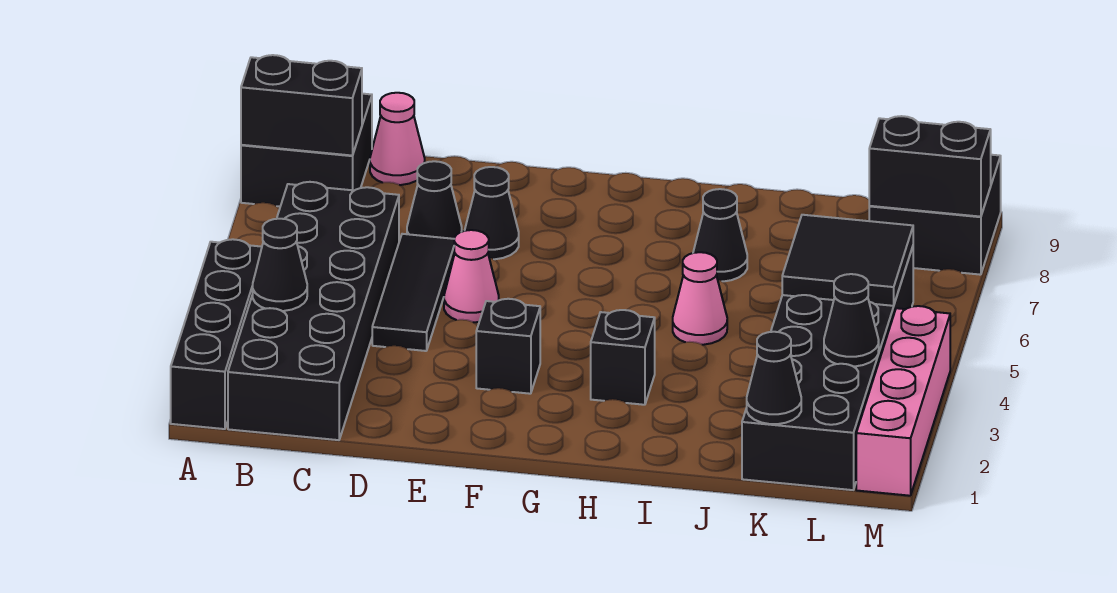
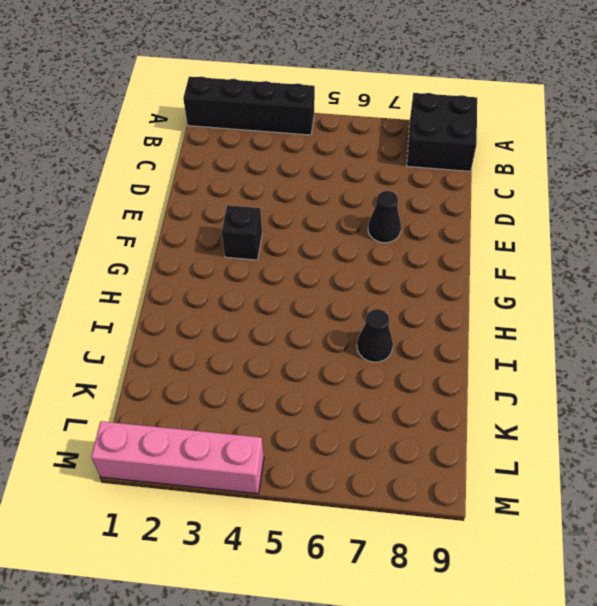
none -> black brick B1:C6 level 1
none -> pink cone C9 level 1
none -> black tile D4:D6 level 1

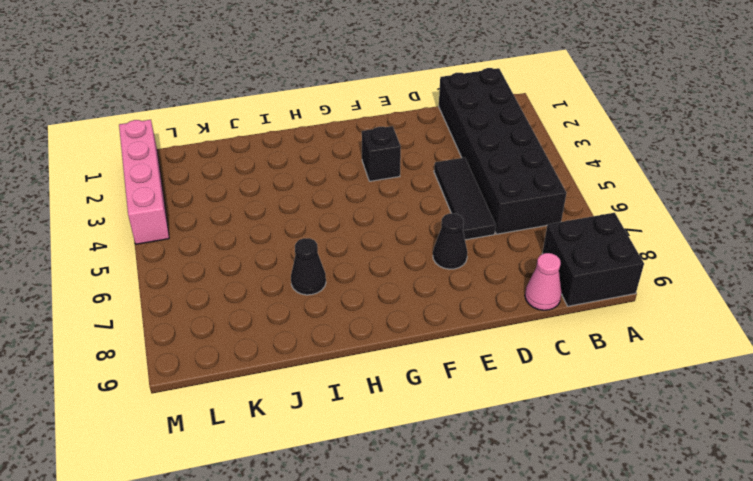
none -> black brick A1:A4 level 1
none -> black cone D7 level 1
none -> pink cone E5 level 1

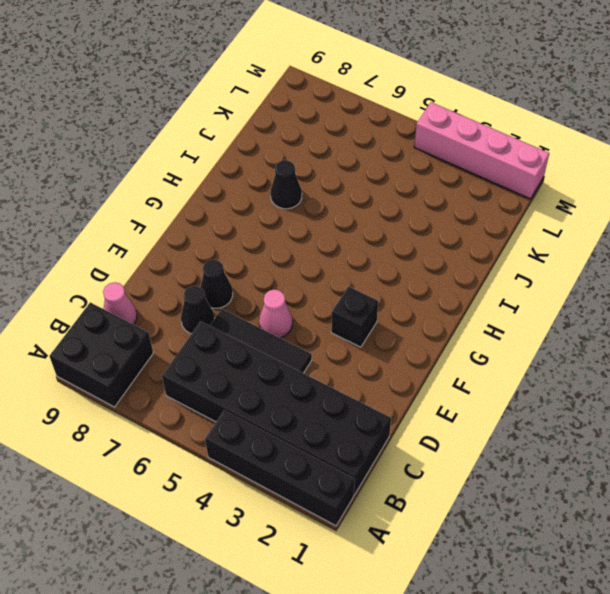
none -> black brick H3 level 1
none -> pink cone I5 level 1
none -> black brick K1:L6 level 1

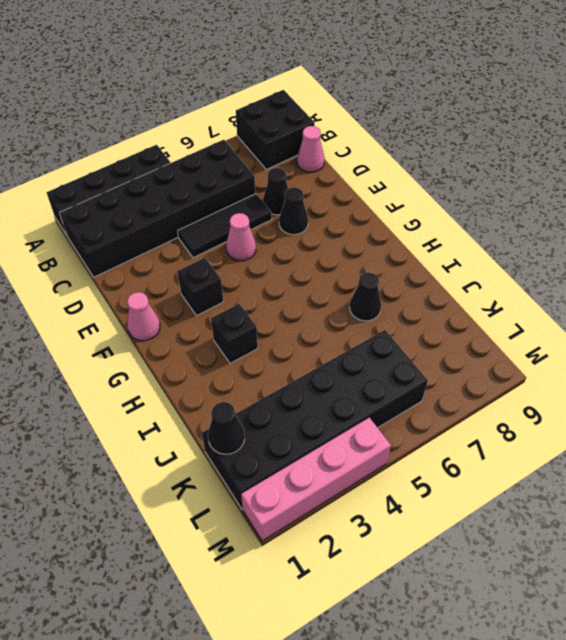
pink cone F1 level 1 -> pink cone I5 level 1
none -> black brick L8:M9 level 1
none -> black brick A8:B8 level 2
none -> black cone B3 level 2

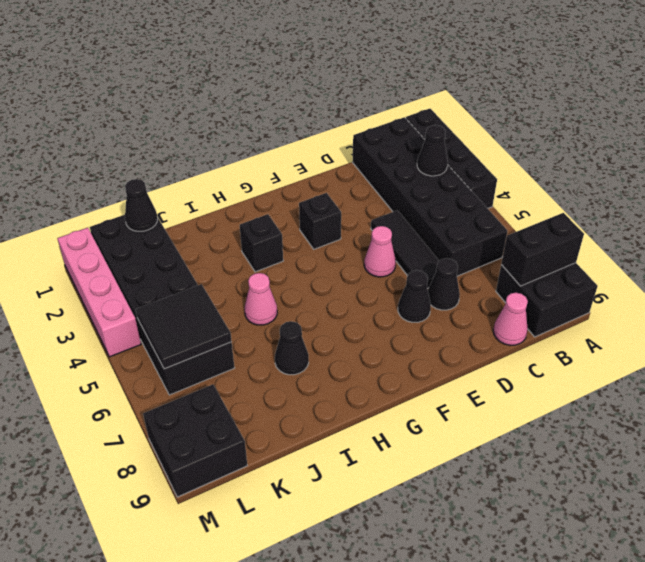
none -> black cone L3 level 2
none -> black brick L8:M8 level 2

